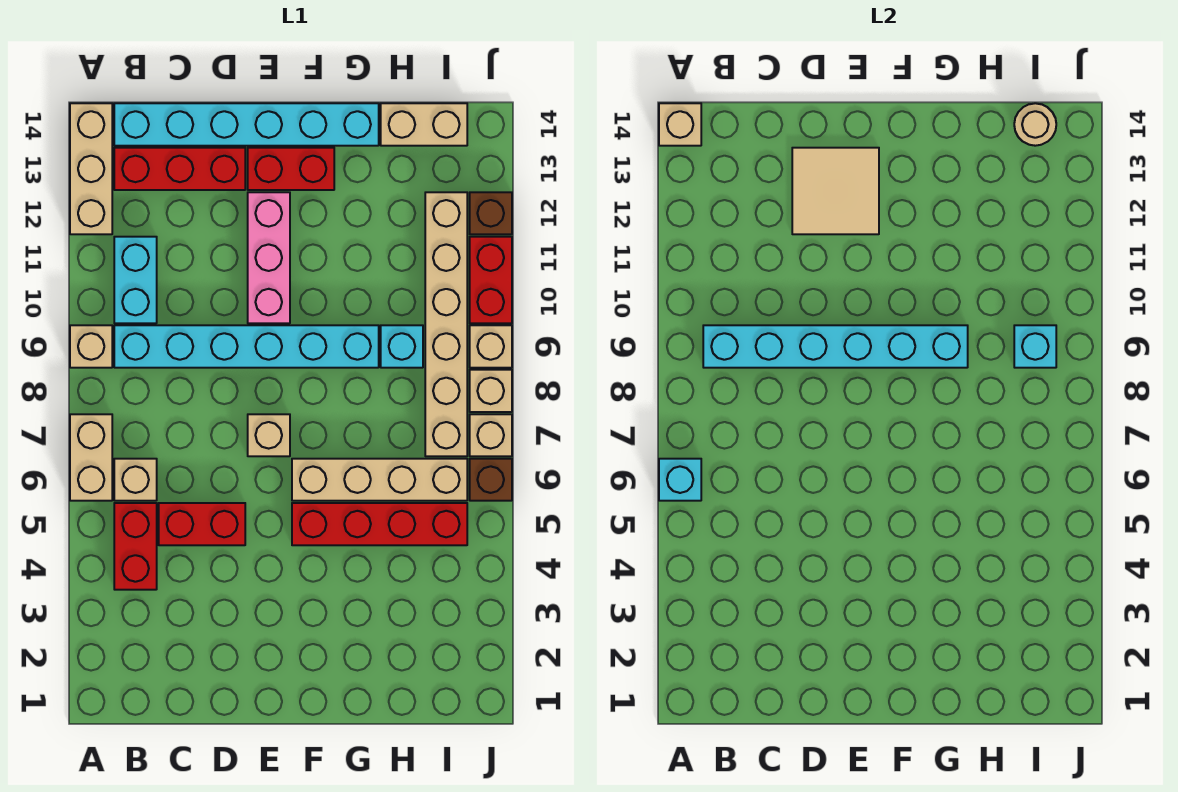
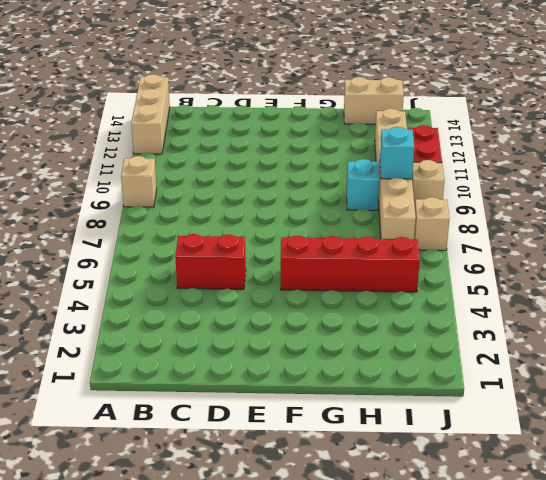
none -> tan brick A6:A7 level 1
none -> red brick B4:B5 level 1
none -> tan brick B6 level 1
none -> cyan brick B9:G9 level 1

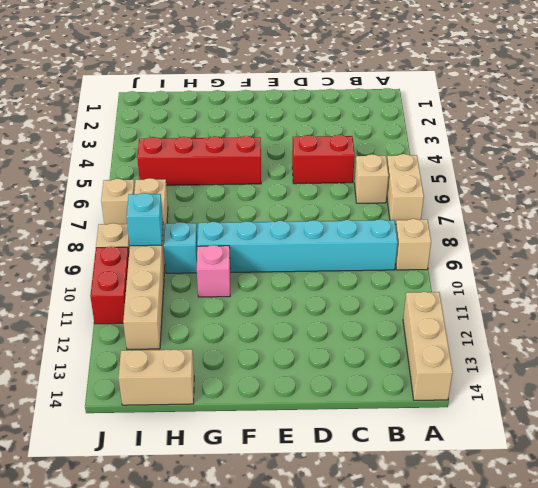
pink brick G10 level 1 -> none
none -> red brick B4:B5 level 1
none -> cyan brick B10:B11 level 1
none -> red brick B13:D13 level 1
none -> cyan brick B14:G14 level 1

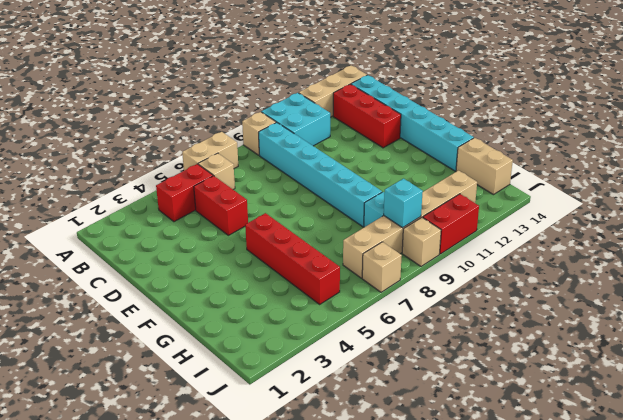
cyan brick A10:B11 level 1 -> cyan brick B10:B11 level 1
none -> tan brick E7 level 1
none -> pink brick E10:E12 level 1
none -> red brick E13:F13 level 1
none -> tan brick F6:I6 level 1

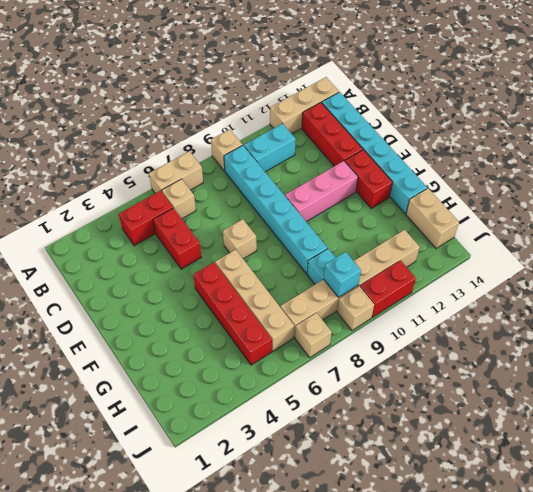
none -> brown brick J6 level 1
none -> tan brick J8 level 1
none -> brown brick J12 level 1
none -> cyan brick A6 level 2

